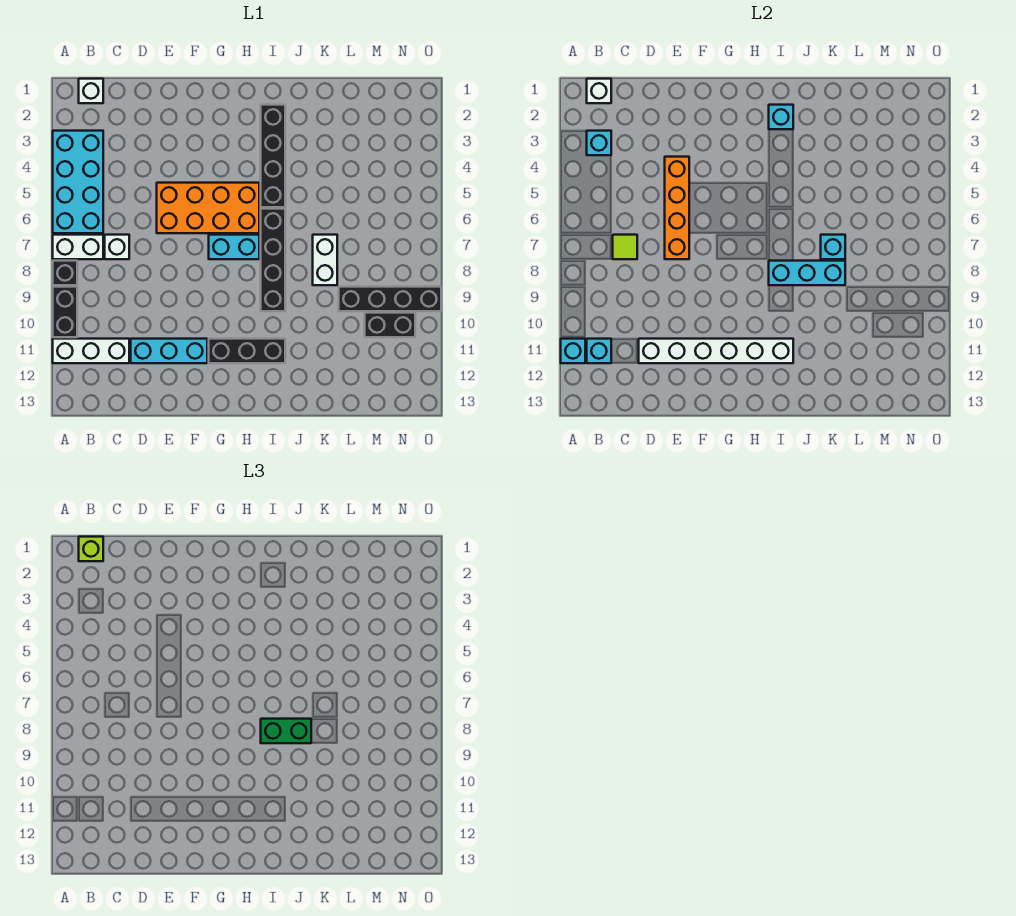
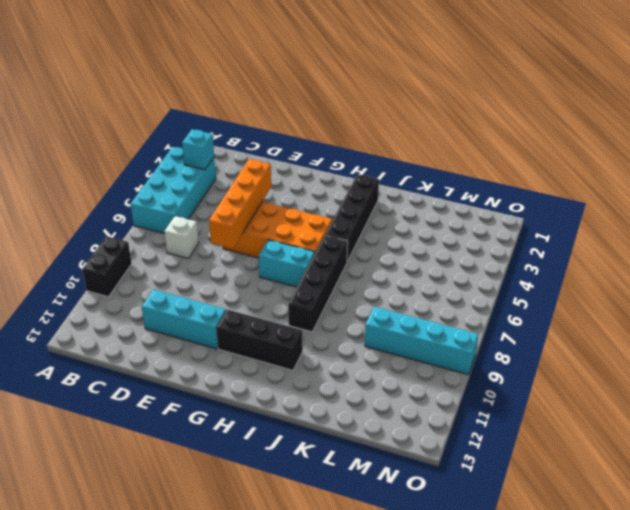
cyan brick L9:O9 level 1 -> black brick L9:O9 level 1
none -> white brick A7:B7 level 1
none -> black brick A8 level 1
none -> white brick A11:C11 level 1

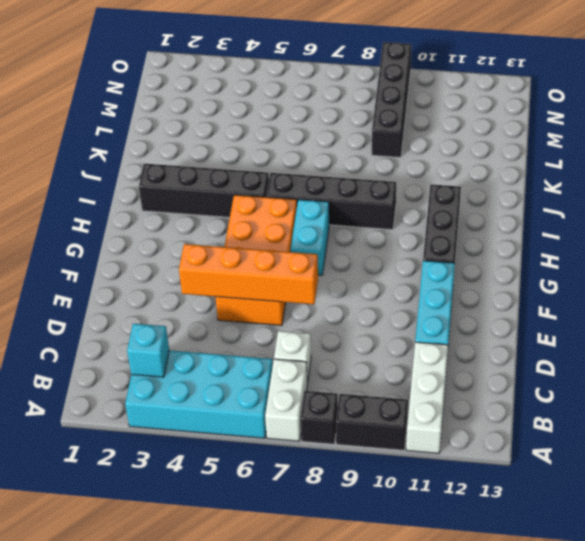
none -> white brick B1 level 1
none -> white brick K7:K8 level 1
none -> black brick M10:N10 level 1

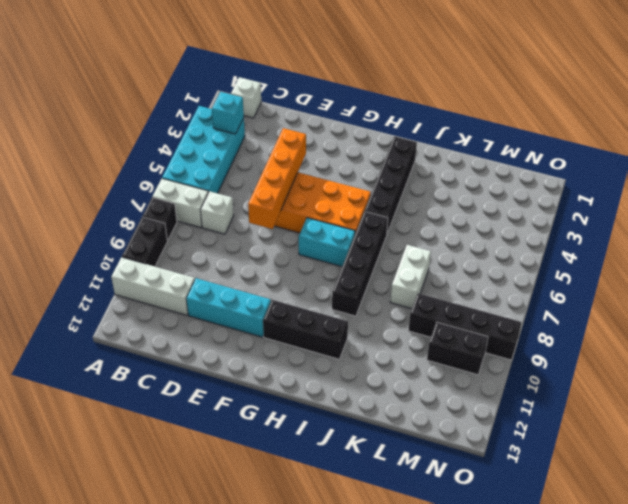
none -> cyan brick A11 level 2
none -> white brick B1 level 2
none -> cyan brick B11 level 2

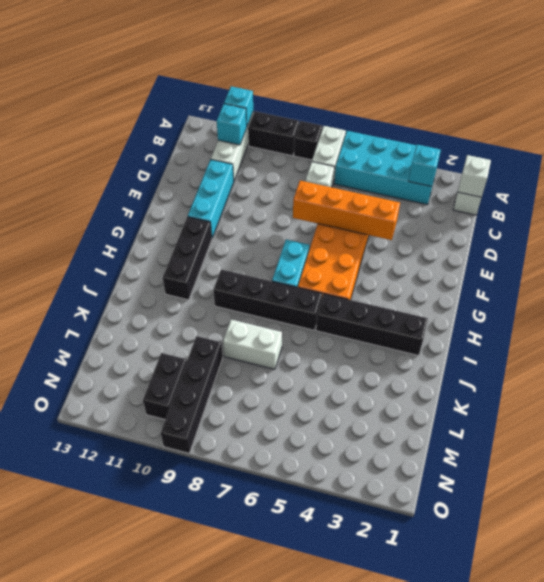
none -> lime tile C7 level 2
none -> white brick D11:I11 level 2
none -> cyan brick I2 level 2

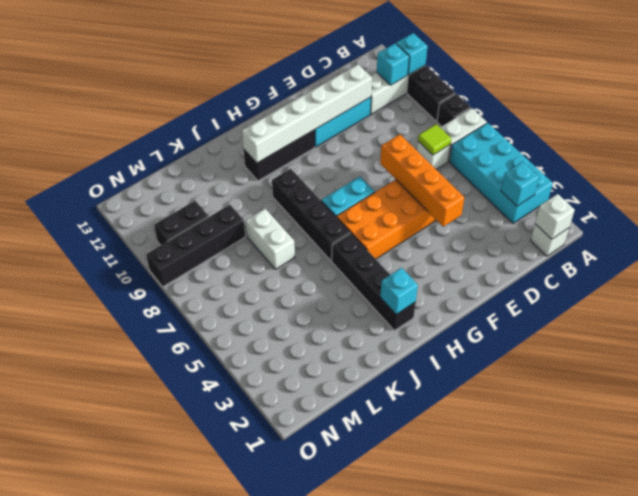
none -> cyan brick I8:K8 level 2
none -> cyan brick K7 level 2
none -> lime brick B1 level 3

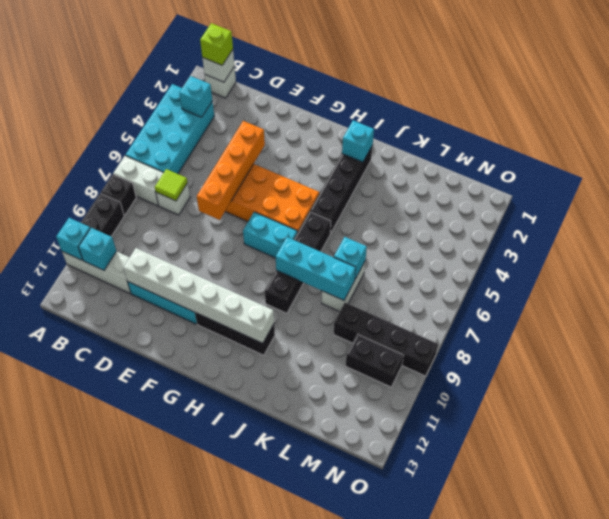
none -> green brick I8:J8 level 3

